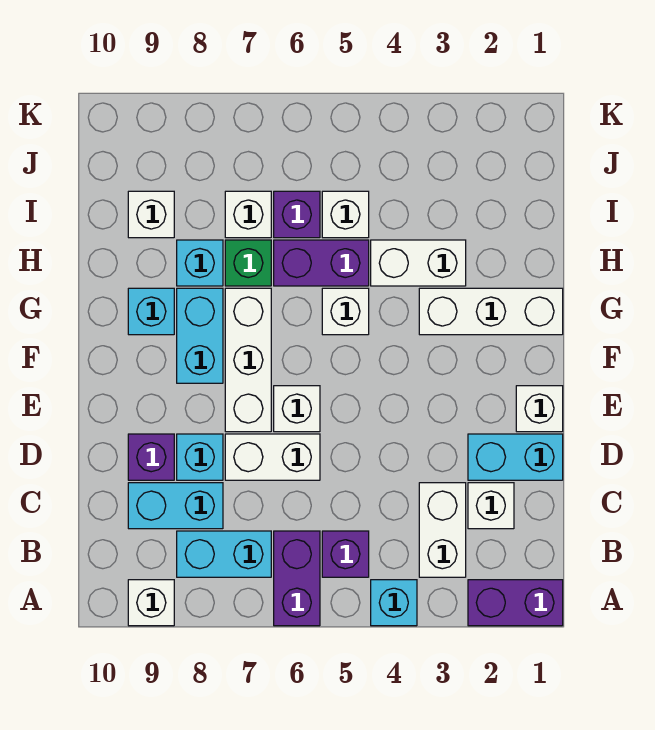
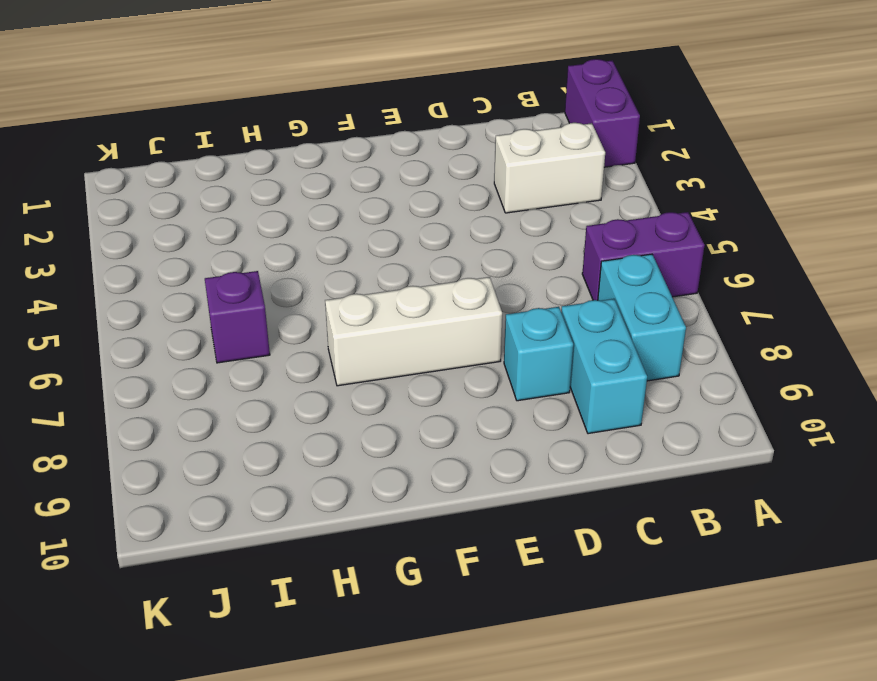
none -> cyan brick A4 level 1
none -> white brick A9 level 1
none -> purple brick B5 level 1

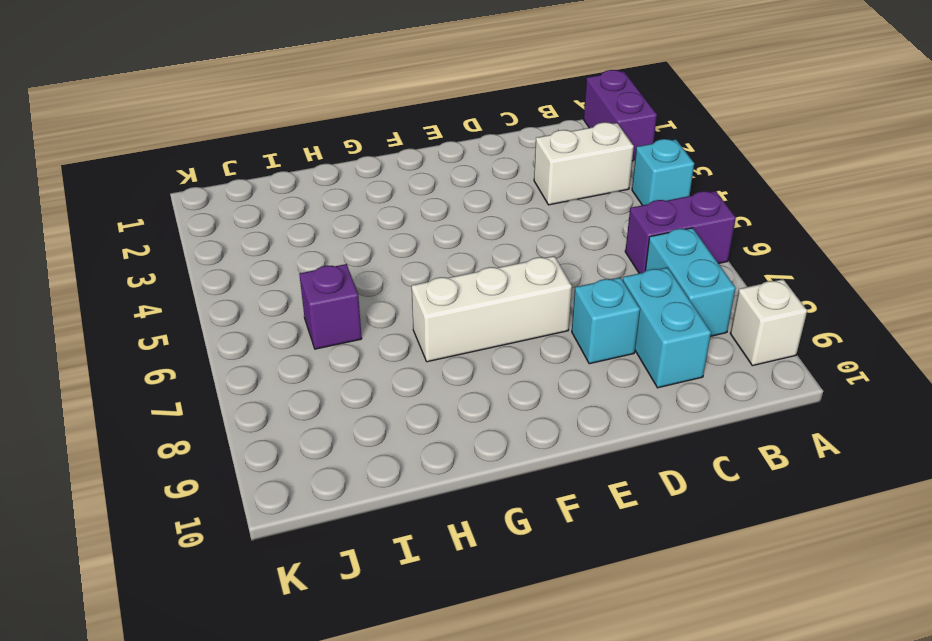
none -> purple brick B5 level 1
none -> white brick C2 level 1
none -> cyan brick D1:D2 level 1

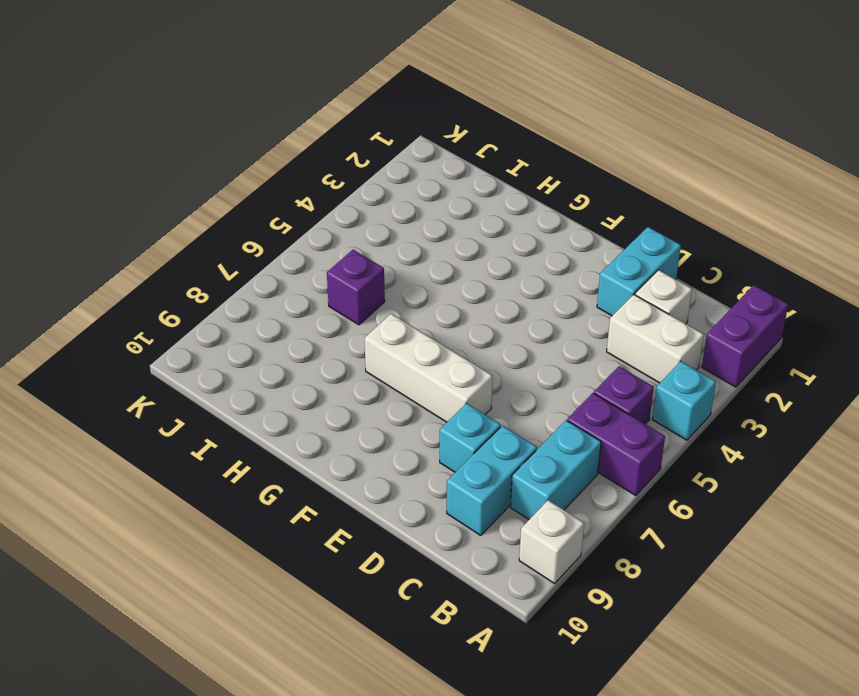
none -> white brick D6:D7 level 1
none -> purple brick D9 level 1
none -> white brick E1 level 1

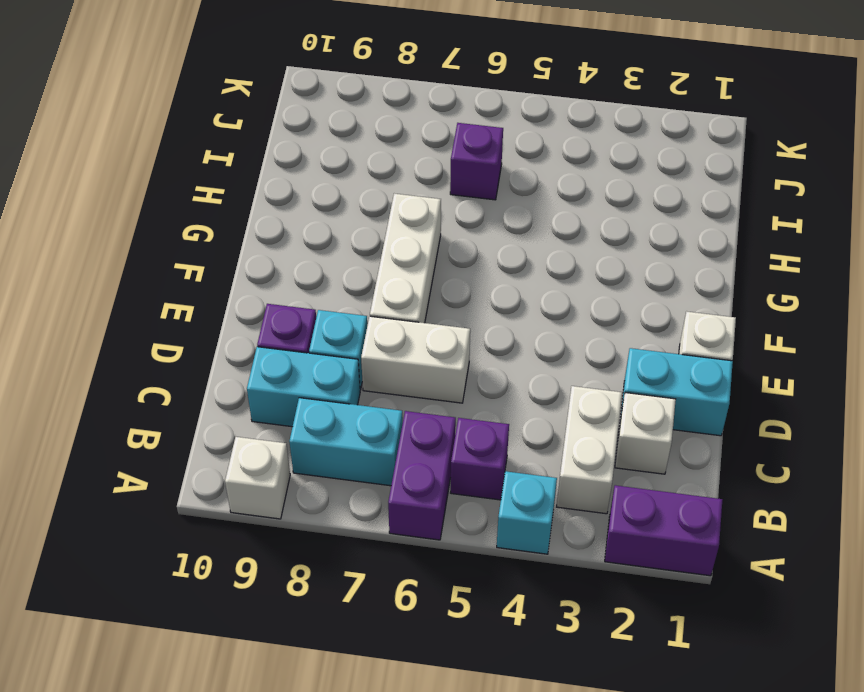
none -> white brick E6 level 1
none -> cyan brick F8:G8 level 1
none -> white brick G1:G3 level 1

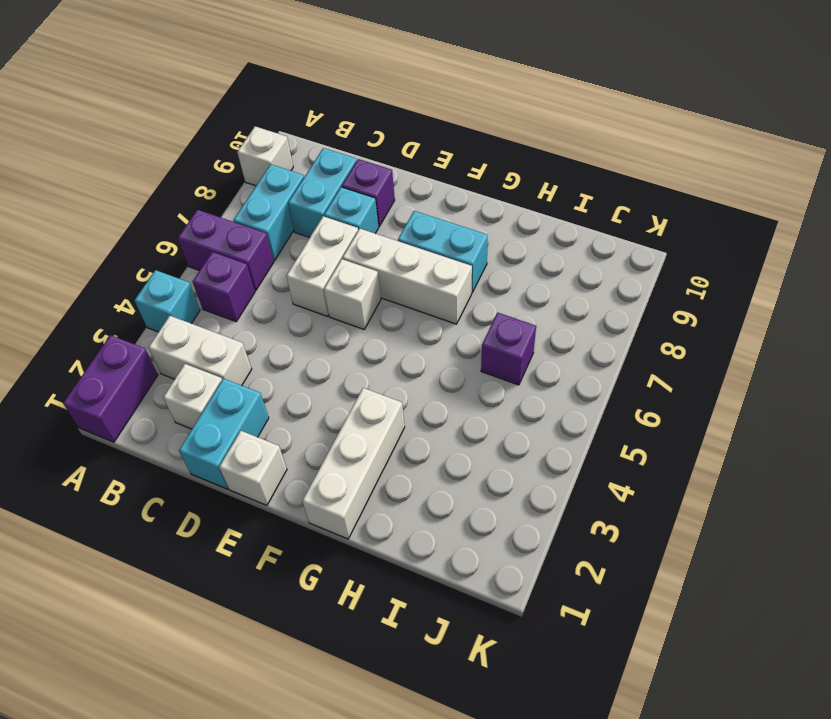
none -> white brick G5 level 1
none -> cyan brick G9 level 1
none -> white brick H3:H4 level 1

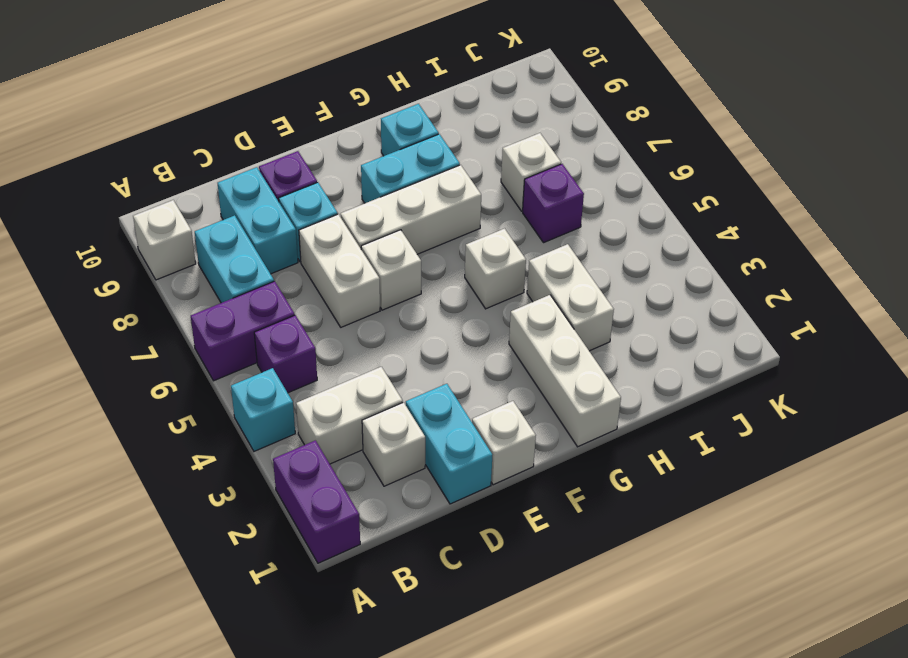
none -> purple brick H5:H6 level 1
none -> green brick H7 level 1
none -> cyan brick H8 level 1

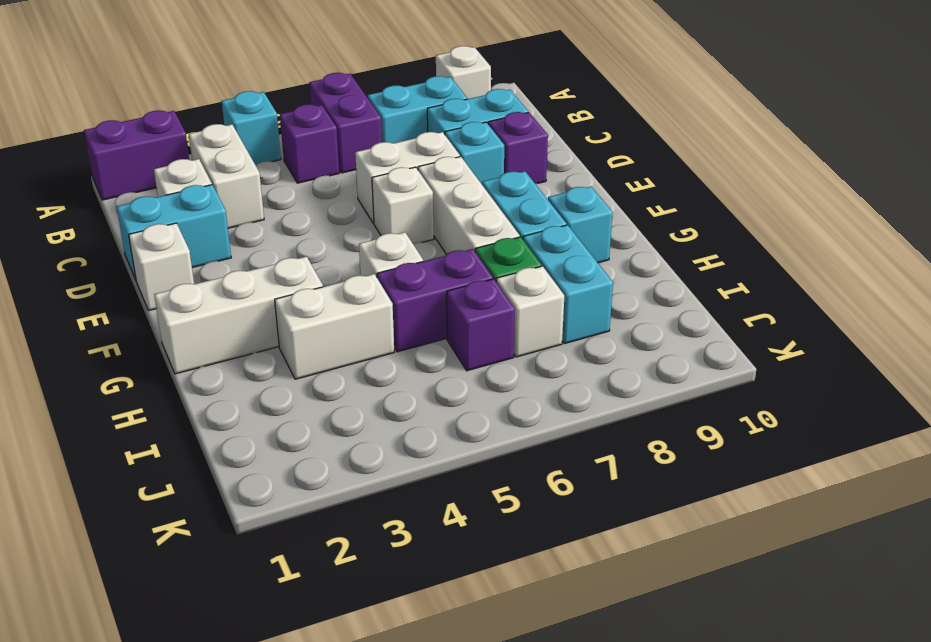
cyan brick H8:I8 level 1 -> cyan brick H8 level 1
none -> white brick I5 level 1
none -> white brick I9 level 1

